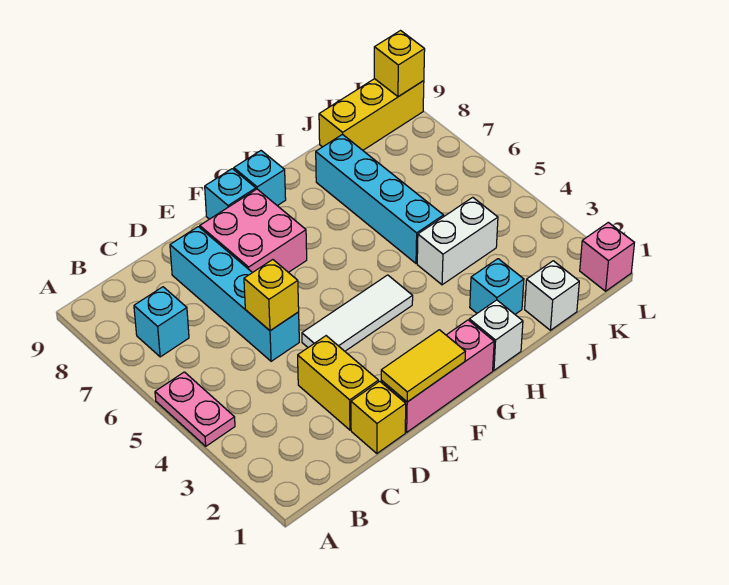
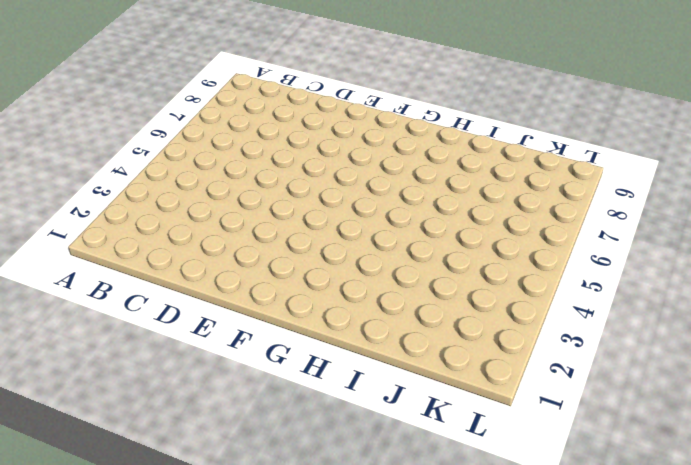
none -> pink plate A4:A5 level 1
none -> cyan brick B7 level 1
none -> yellow brick D1 level 1

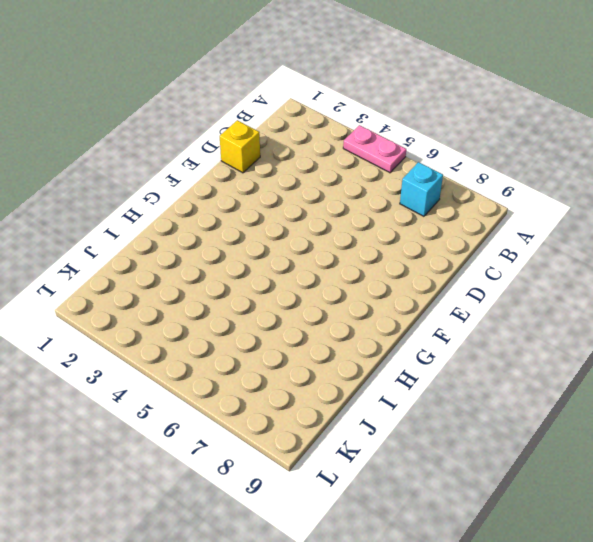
none -> yellow brick D2:D3 level 1
none -> cyan brick D5:D8 level 1
none -> pink brick E1:G1 level 1

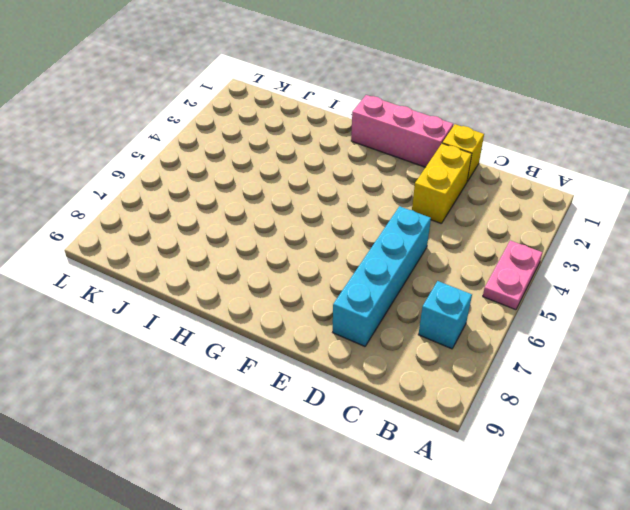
none -> white tile E4:G4 level 1
none -> pink brick E7:F8 level 1
none -> cyan brick F9 level 1

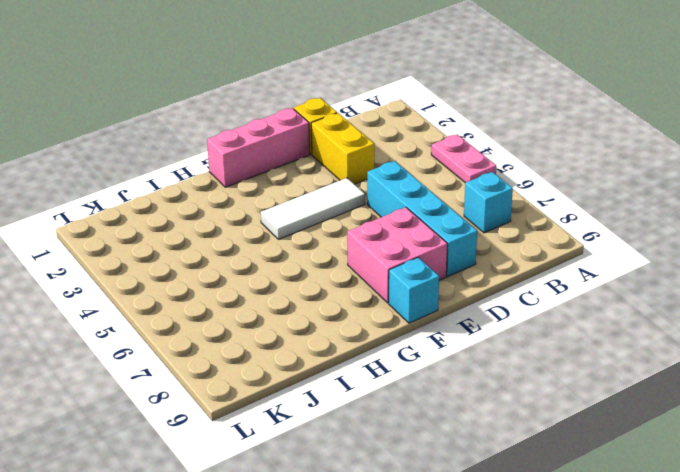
none -> cyan brick G9 level 1
none -> white brick H1 level 1
none -> cyan brick I2 level 1

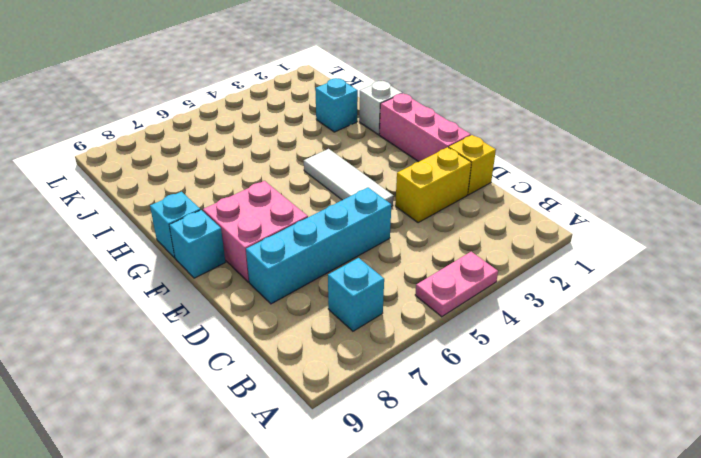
none -> white brick I4:J4 level 1
none -> cyan brick I5:I8 level 1
none -> white brick J1 level 1

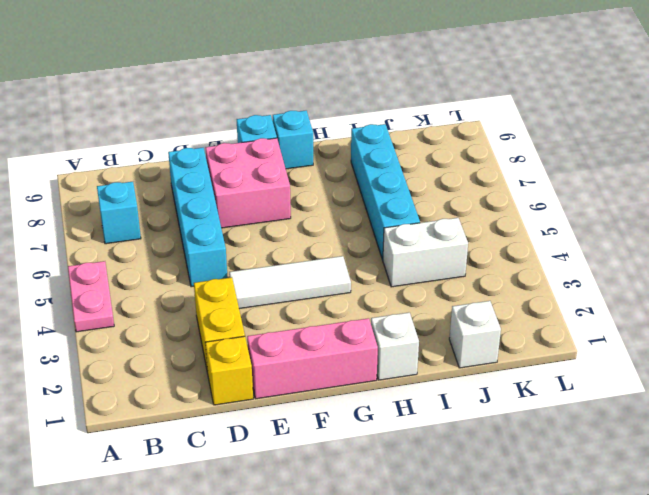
none -> cyan brick I2 level 1
none -> yellow brick J9:L9 level 1
none -> pink brick L1 level 1

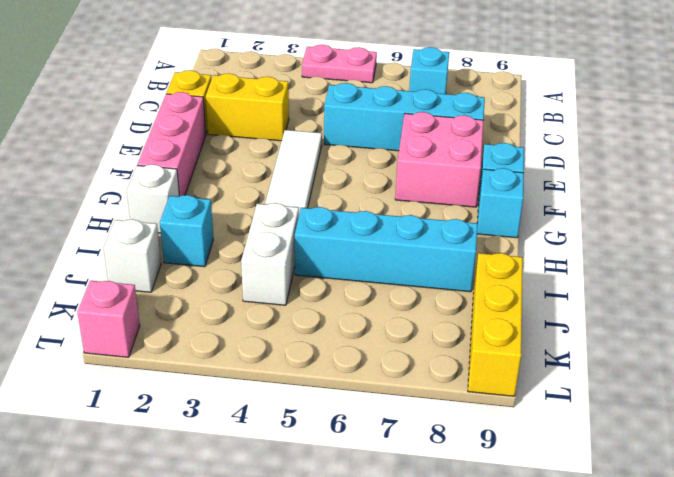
none -> yellow brick D5 level 2
none -> yellow tile E1:F1 level 2
none -> yellow brick L9 level 2

